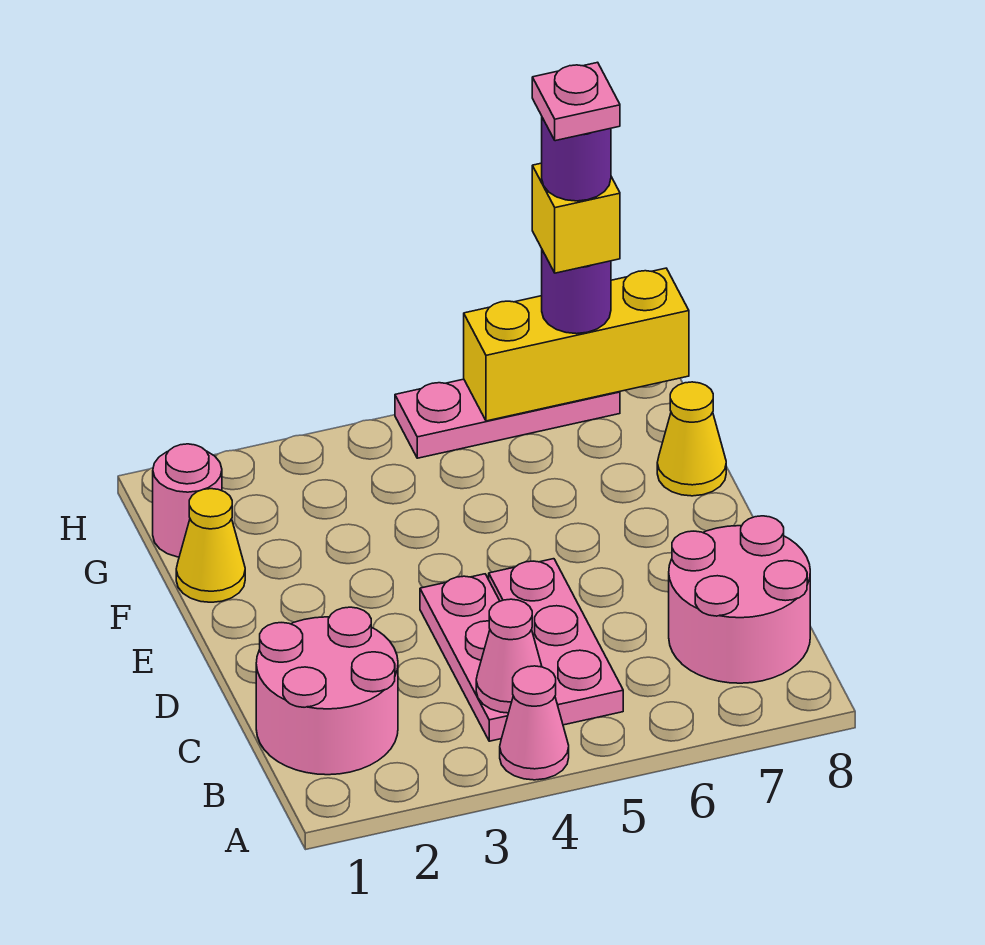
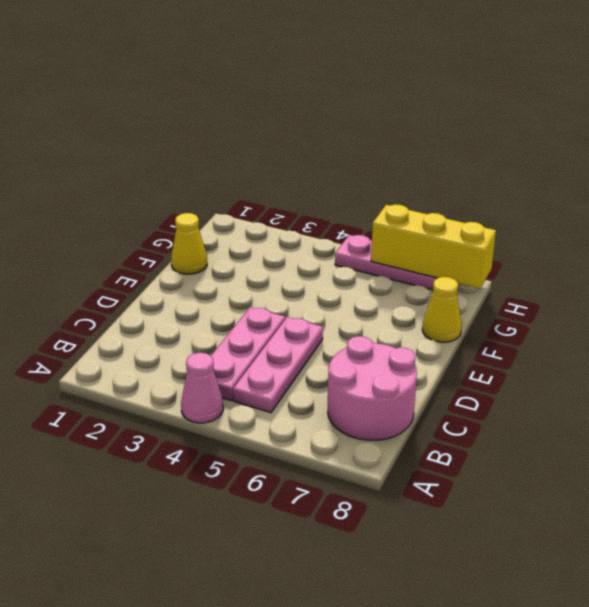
none -> pink round brick B1:C2 level 1
none -> pink round brick G1 level 1
none -> pink cone B4 level 2

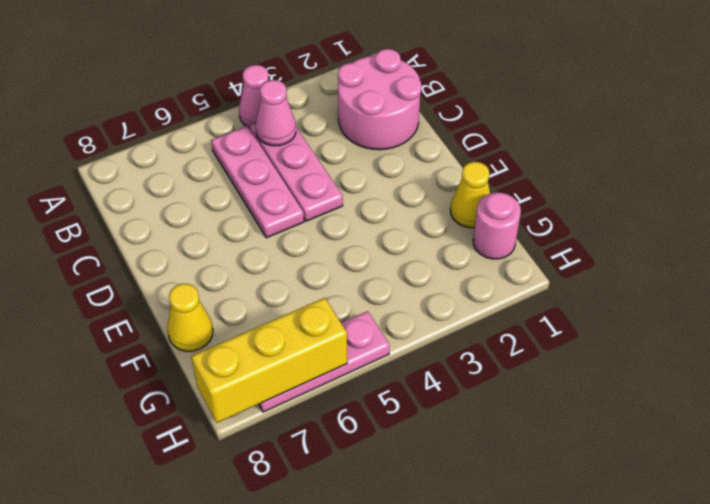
none -> pink round brick B7:C8 level 1
none -> purple round brick H7 level 3
none -> yellow brick H7 level 4

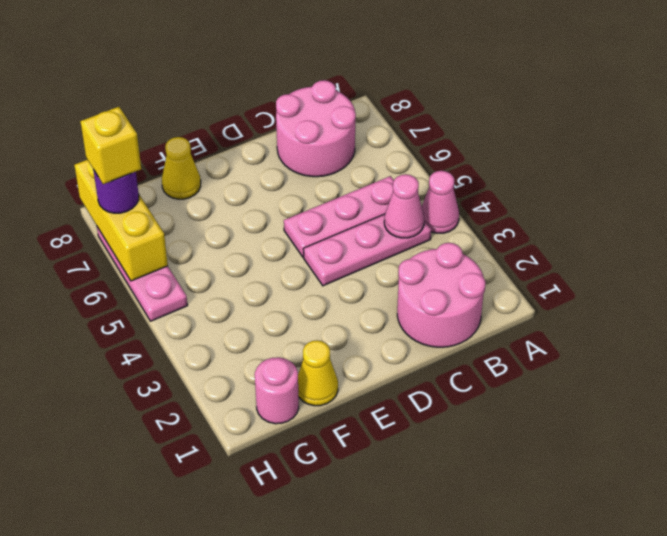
none -> purple round brick H7 level 5
none -> pink plate H7 level 6

